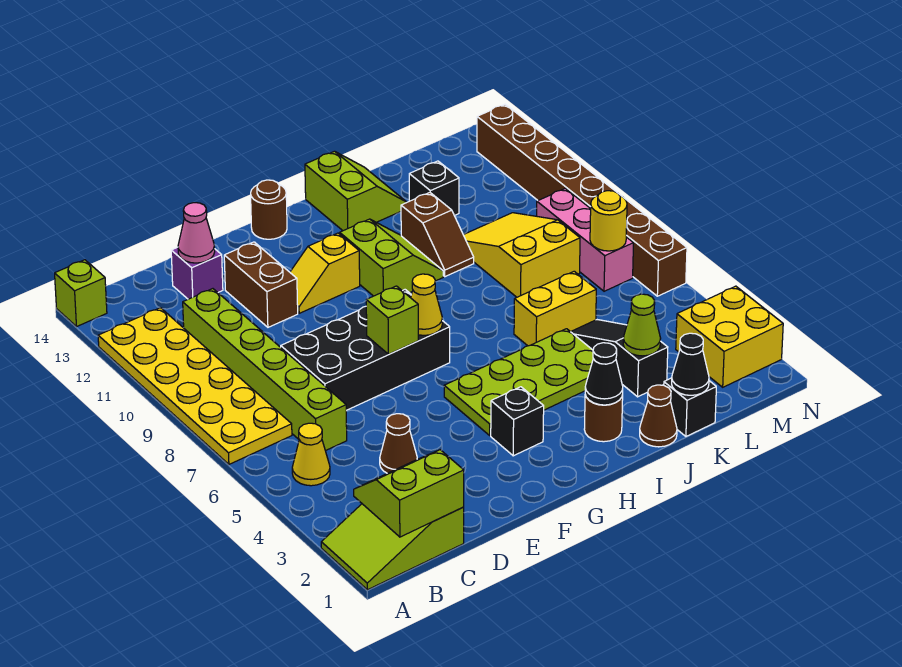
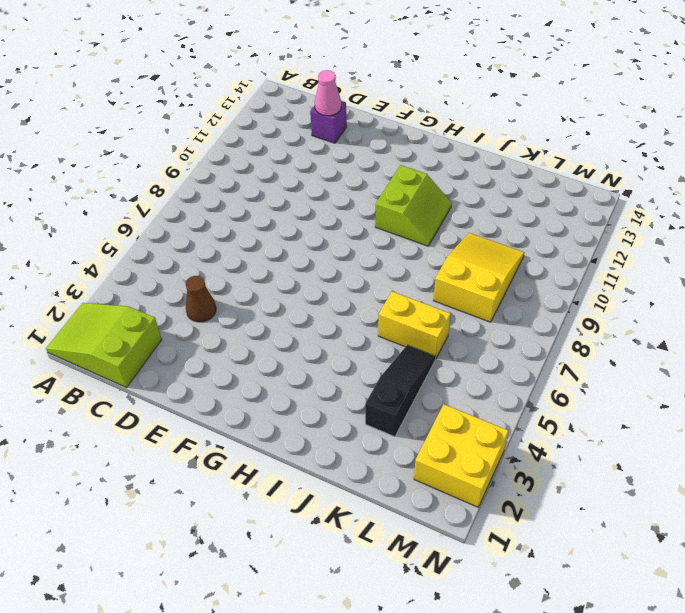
none -> yellow plate A7:B12 level 1
none -> lime brick A14 level 1
none -> yellow cone B5 level 1
none -> lime brick C6:C11 level 1

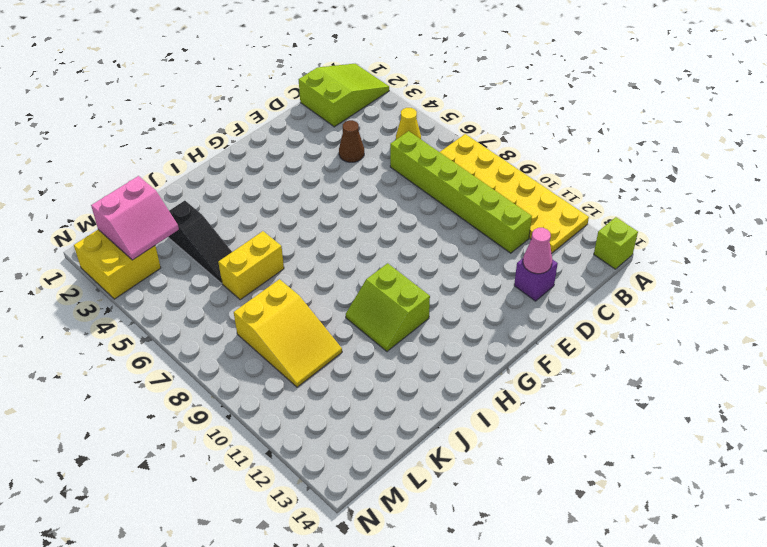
pink slope L2:M3 level 2 top 2 -> none
none -> black brick D7:G8 level 1
none -> brown brick E11:E12 level 1
none -> yellow slope F11:G11 level 1 top G
none -> black brick G3 level 1

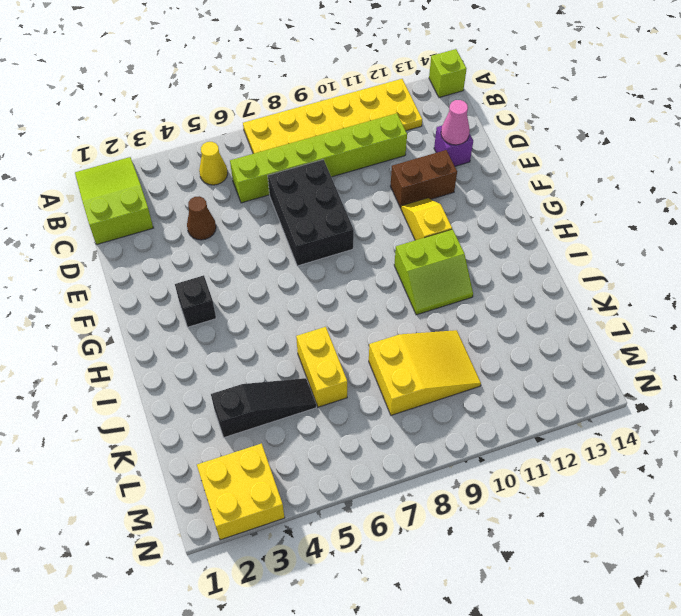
black brick D7:F8 level 1 -> black brick D7:G8 level 1
none -> lime plate G4:J5 level 1
none -> brown round brick G14 level 1
none -> brown round brick I2 level 1
none -> lime slope I13:J14 level 1 top I

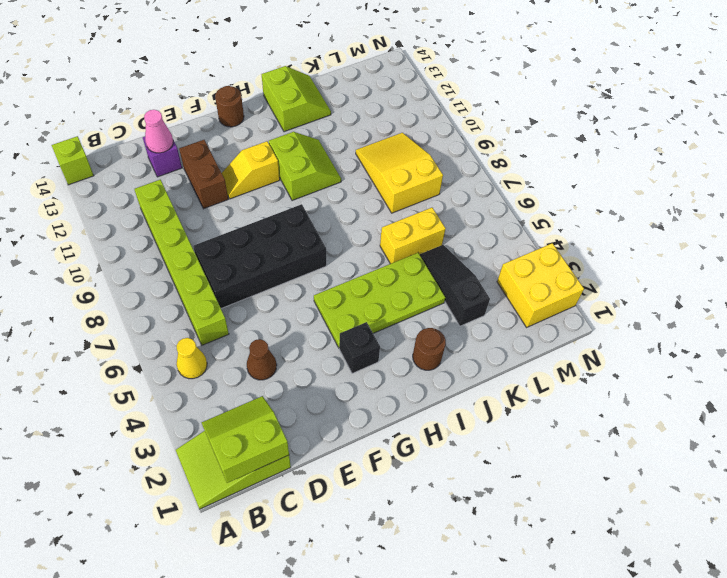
none -> yellow plate A7:B12 level 1
none -> brown cone J1 level 1
none -> brown slope J10:J11 level 1 top 11
none -> black brick K1 level 1

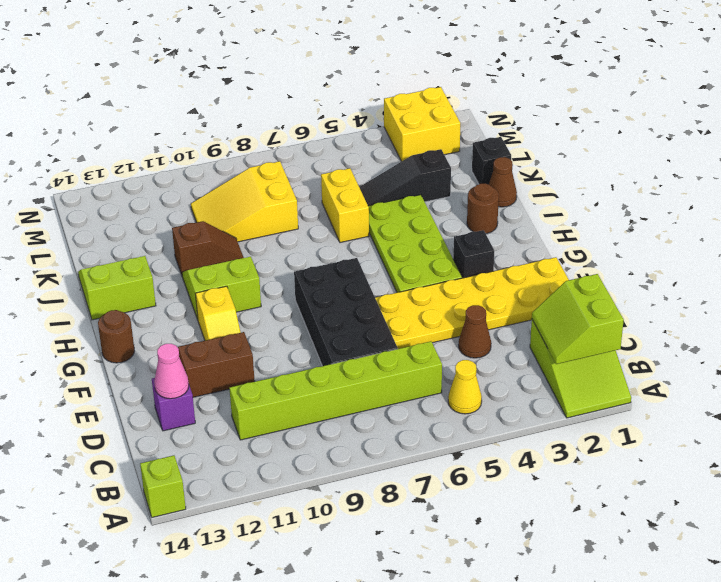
yellow plate E1:F6 level 1 -> yellow plate A7:B12 level 1
none -> black brick K12 level 1
none -> pink brick M7:M9 level 1
none -> brown brick N6:N13 level 1
none -> lime brick F7 level 2

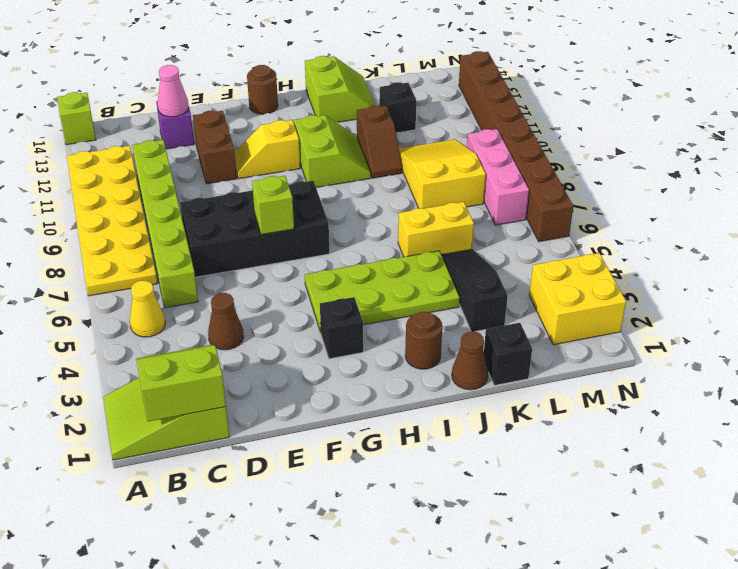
none -> yellow cone G7 level 2
none -> black cone I2 level 2
none -> black cone K1 level 2
none -> lime cone K3 level 2

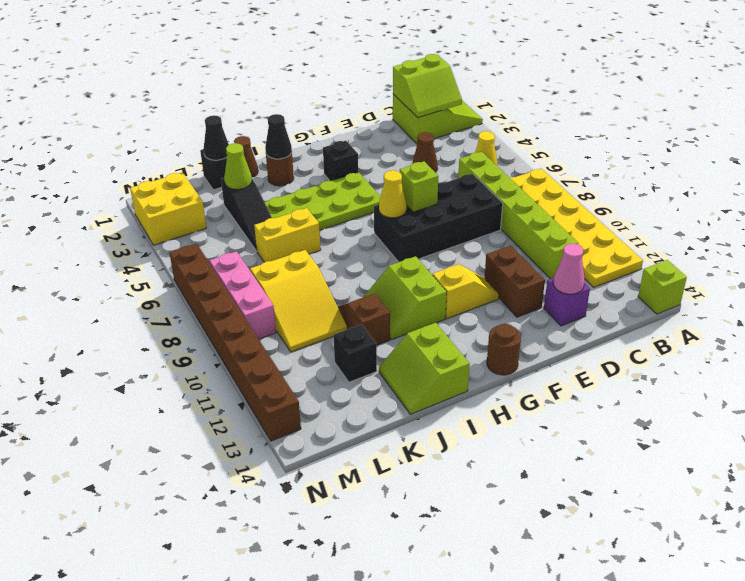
none -> yellow round brick M7 level 2

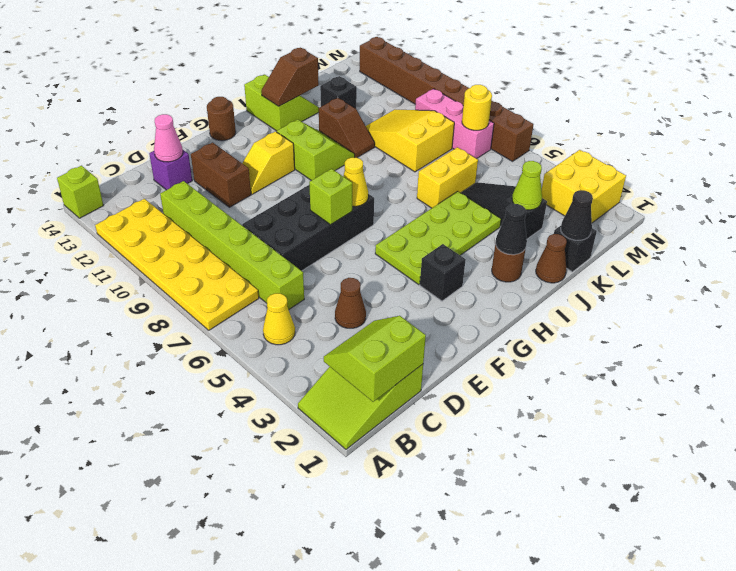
brown slope I13:J13 level 2 top J -> none

